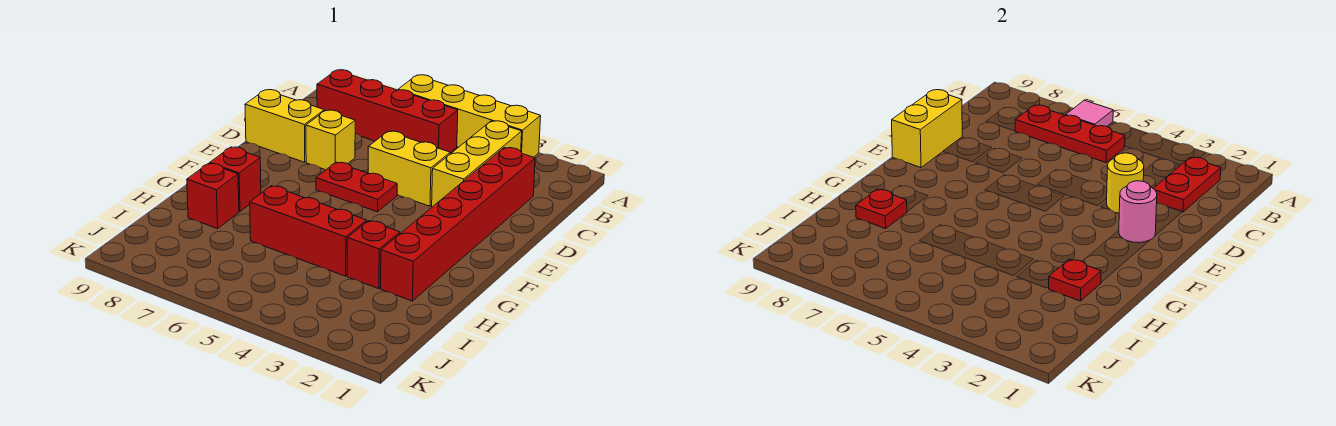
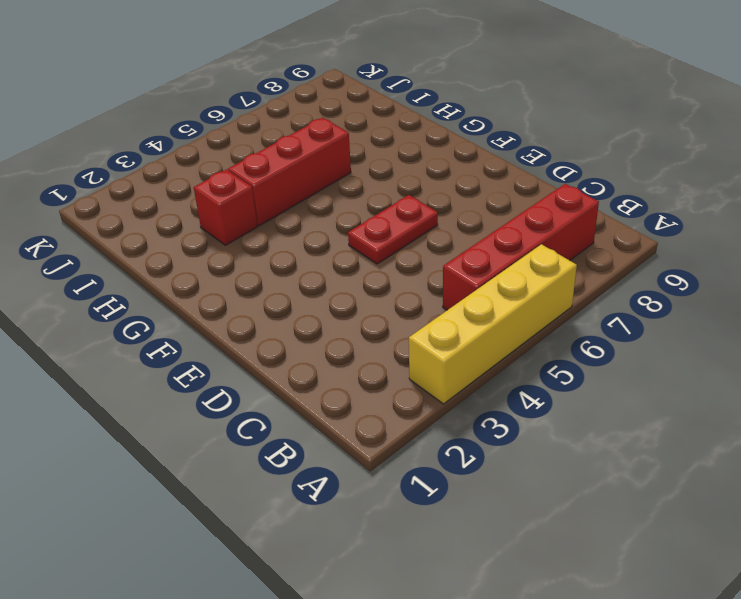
none -> yellow brick B3:D3 level 1
none -> red brick C2:H2 level 1
none -> yellow brick D4:D5 level 1

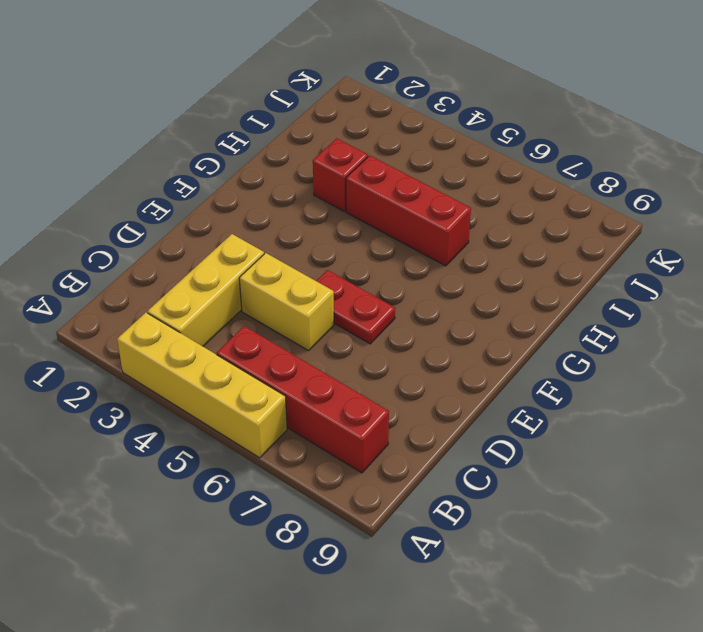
none -> red brick C2:H2 level 1
none -> yellow brick D7 level 1
none -> yellow brick D8:D9 level 1

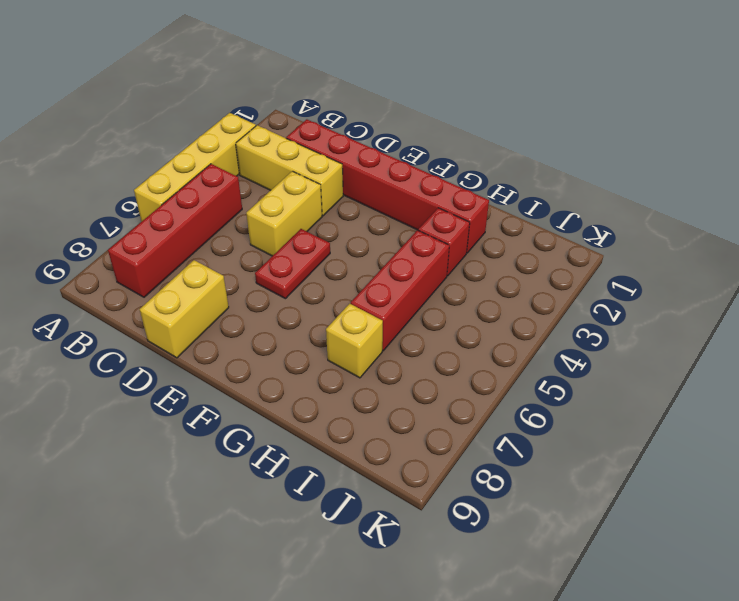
yellow brick H7 level 1 -> yellow brick D7 level 1
none -> red brick G8 level 1
none -> red brick H8 level 1
none -> pink tile A6 level 2

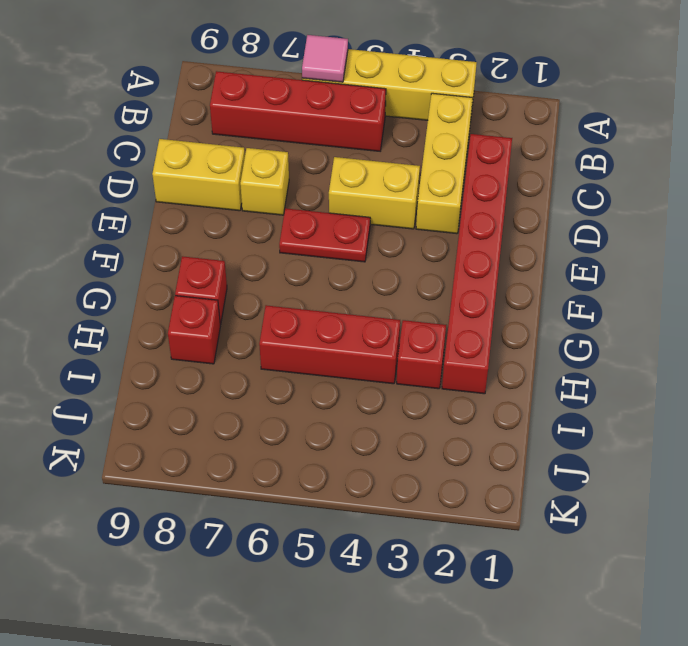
none -> red plate B2:C2 level 2
none -> red plate B5:B7 level 2
none -> yellow round brick D3 level 2

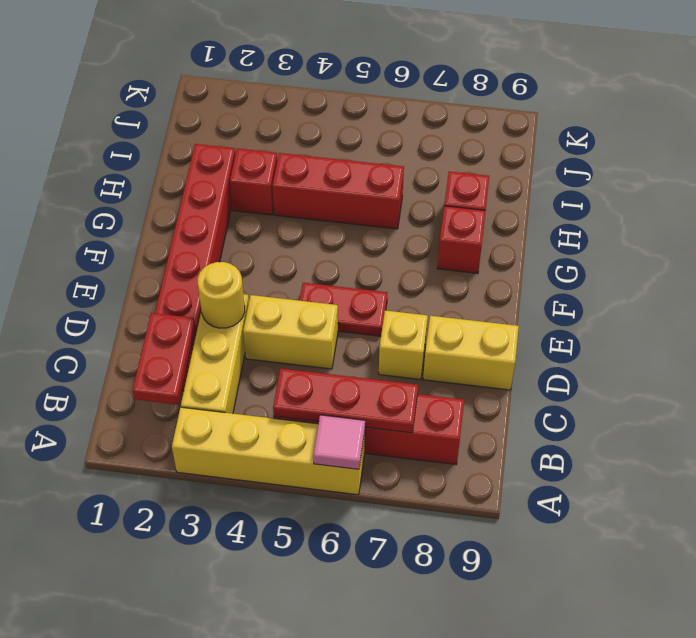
none -> yellow brick D9:E9 level 2
none -> pink round brick E2 level 2
none -> red plate H2 level 2

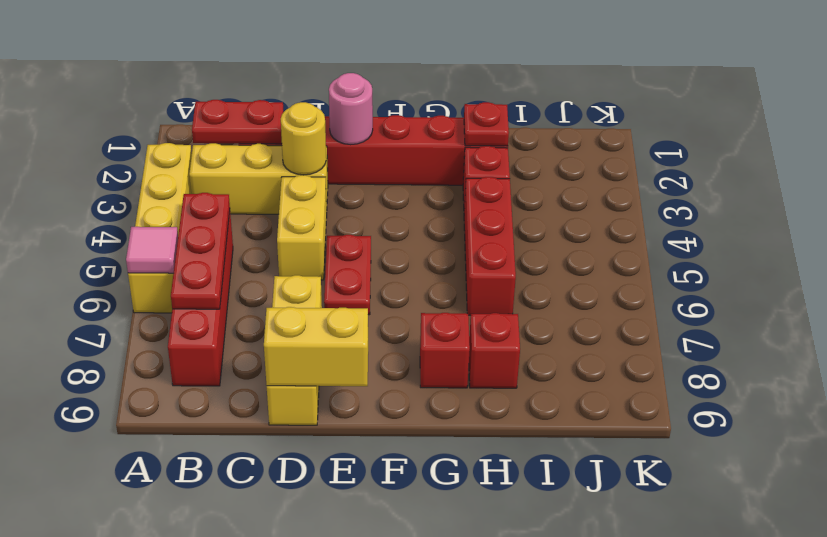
none -> red plate H8 level 2

